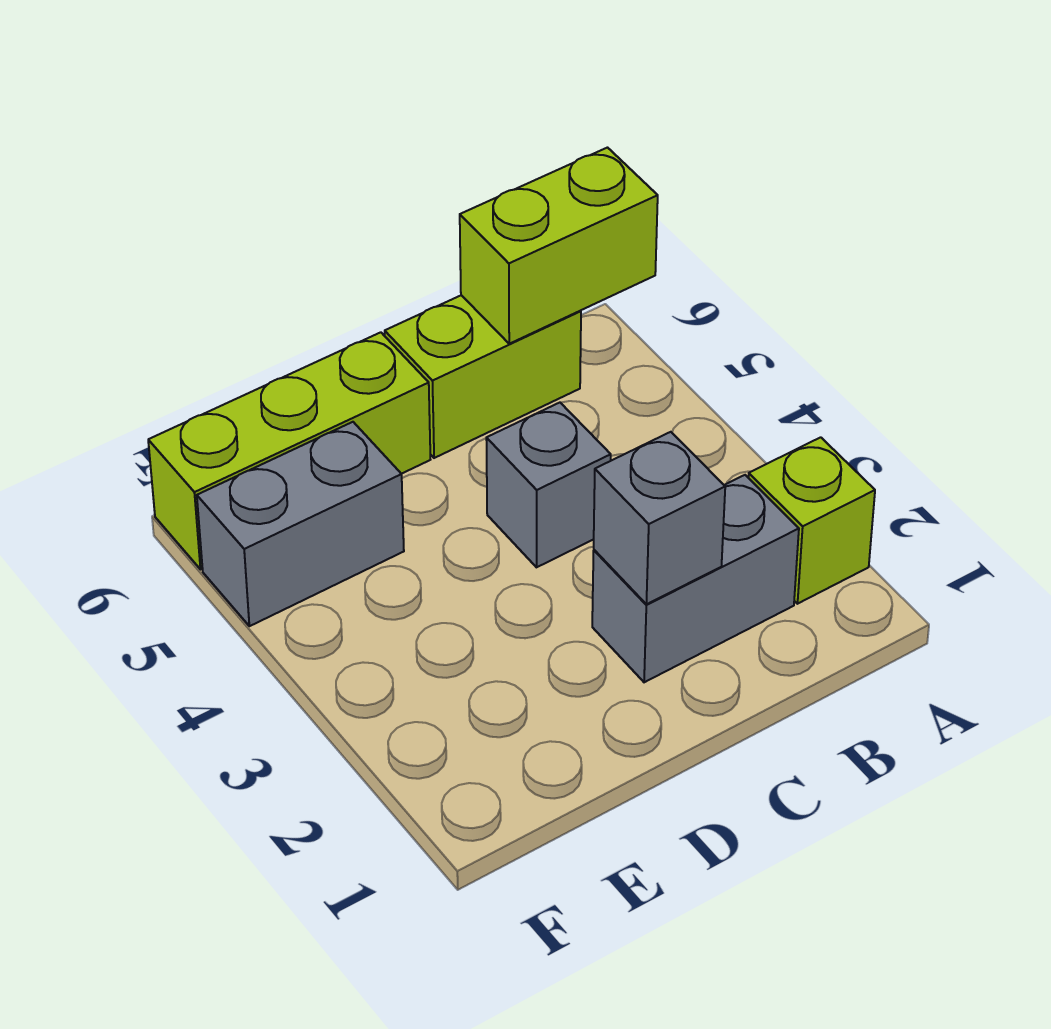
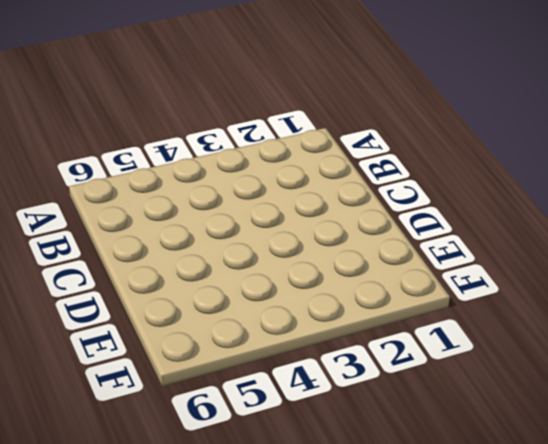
none -> lime brick A2 level 1
none -> grey brick B2:C2 level 1

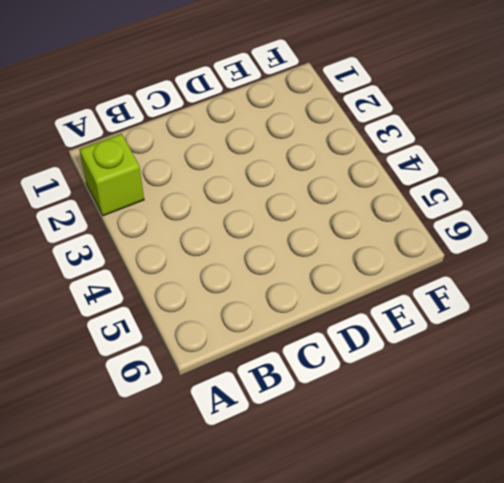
none -> grey brick B2:C2 level 1
none -> lime brick B6:C6 level 1

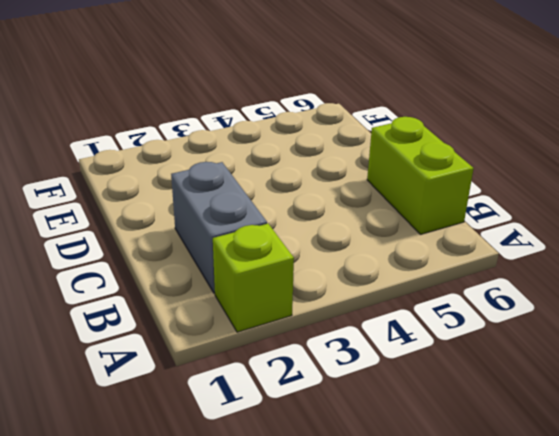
none -> grey brick C4 level 1
none -> lime brick D6:F6 level 1

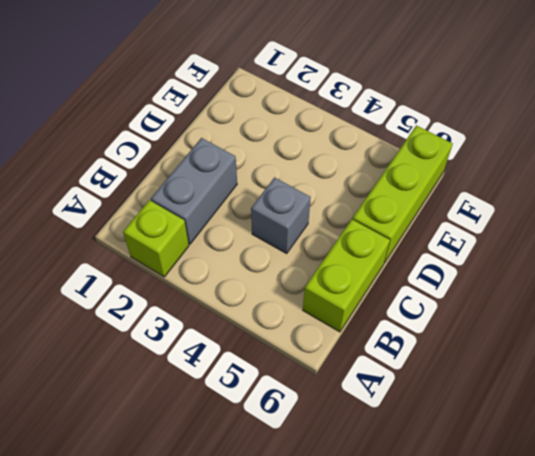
none -> grey brick E5:F5 level 1
none -> lime brick A6:B6 level 2

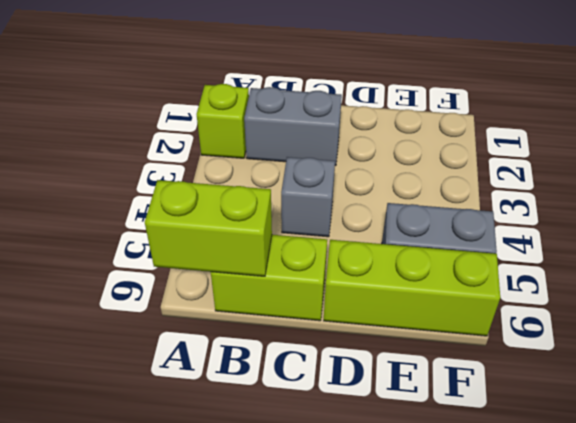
none -> grey brick C2 level 2

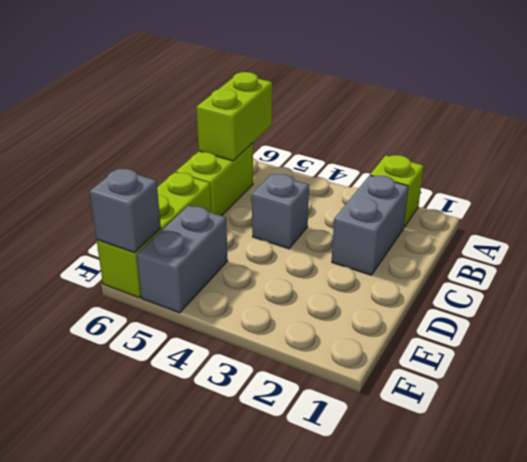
grey brick F6 level 2 -> grey brick C2 level 2

